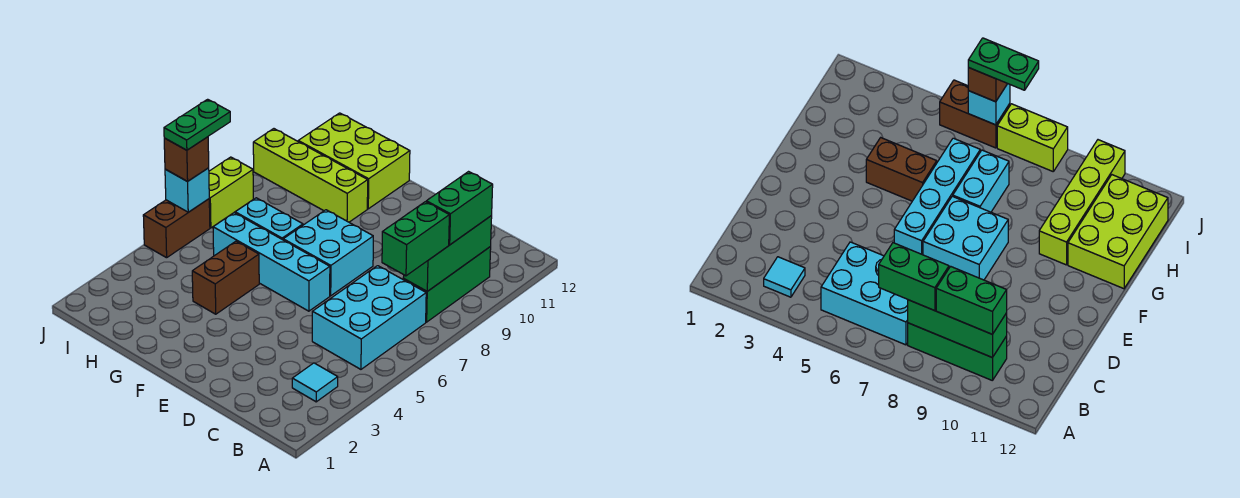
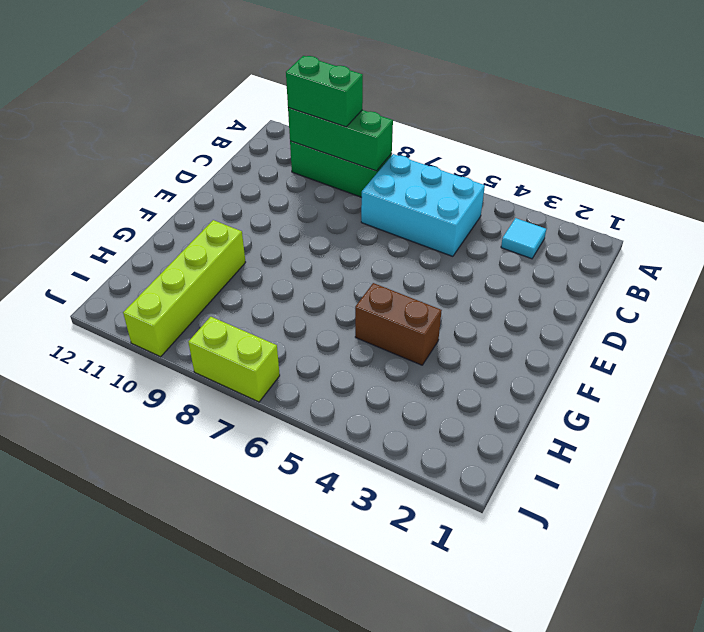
none -> cyan brick E6:H6 level 1
none -> cyan brick E7:F8 level 1
none -> cyan brick G7:H7 level 1

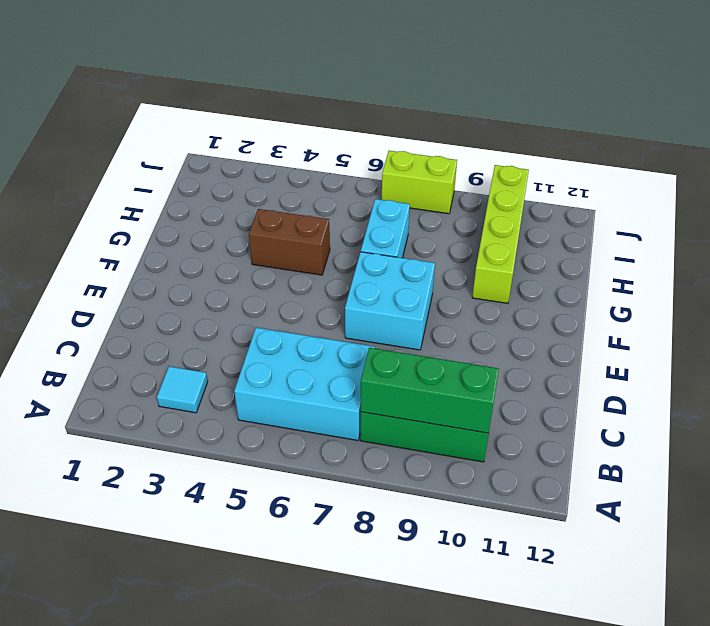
none -> cyan brick E6:H6 level 1
none -> lime brick G11:I12 level 1
none -> brown brick J5:J6 level 1

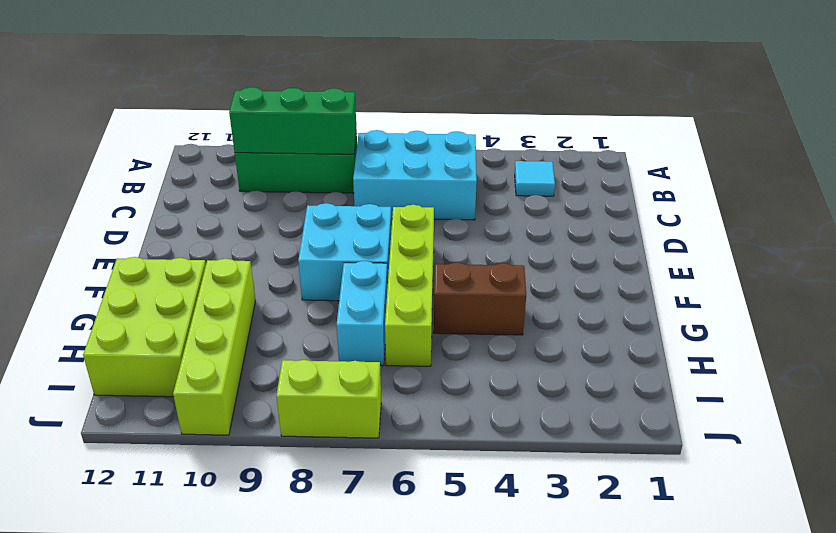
lime brick E6:H6 level 1 -> cyan brick E6:H6 level 1
none -> brown brick J5:J6 level 1
none -> cyan brick J6 level 2
none -> green brick B7:B8 level 3

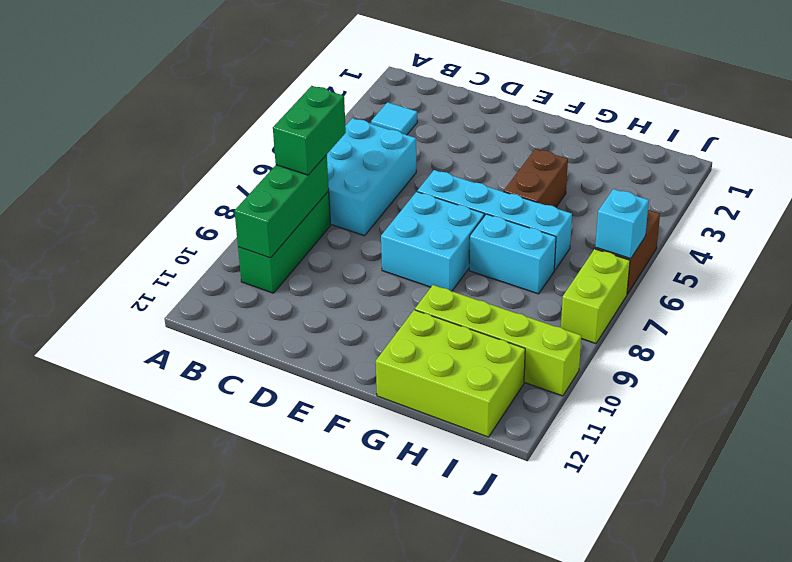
none -> green brick B9:B10 level 3
none -> brown brick J6 level 3
none -> green plate J6:J7 level 4

